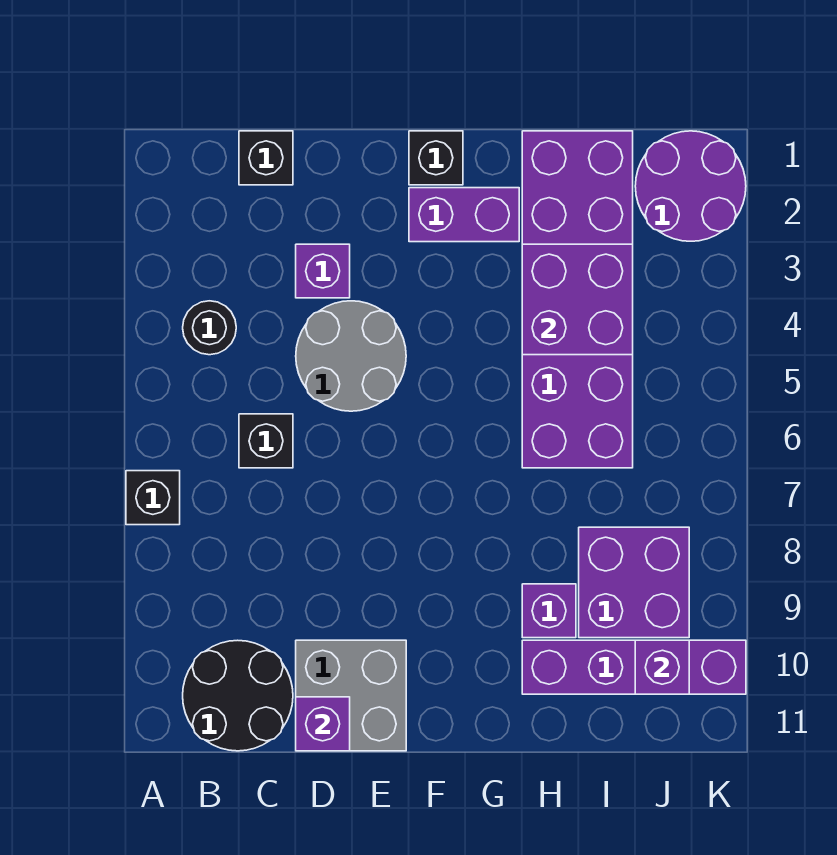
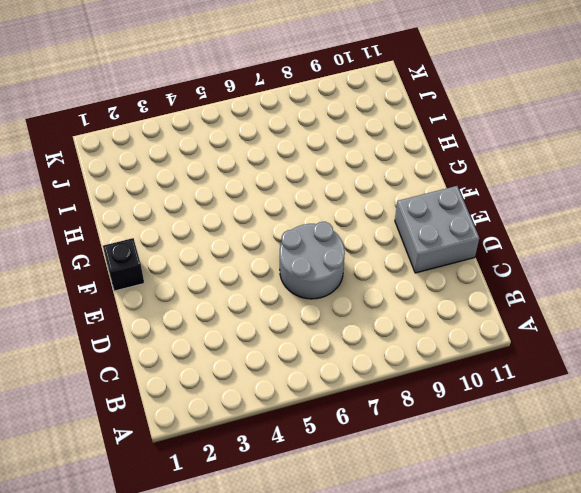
grey round brick D6:E7 level 1 -> grey round brick D4:E5 level 1
none -> black brick A7 level 1
none -> black round brick B4 level 1
none -> black round brick B10:C11 level 1

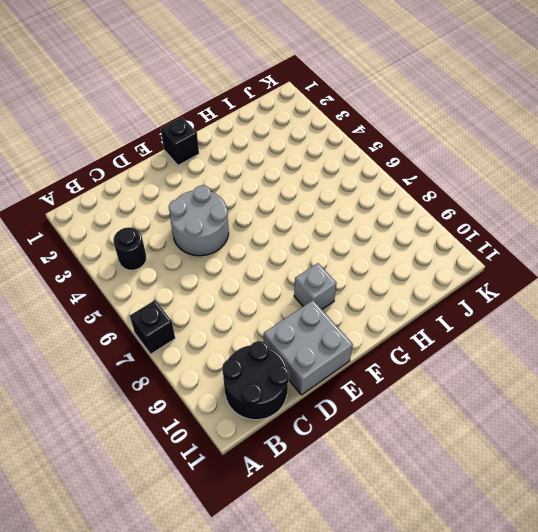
grey brick F9 level 1 -> none
none -> black brick C1 level 1
none -> black brick C6 level 1
none -> purple brick D3 level 1

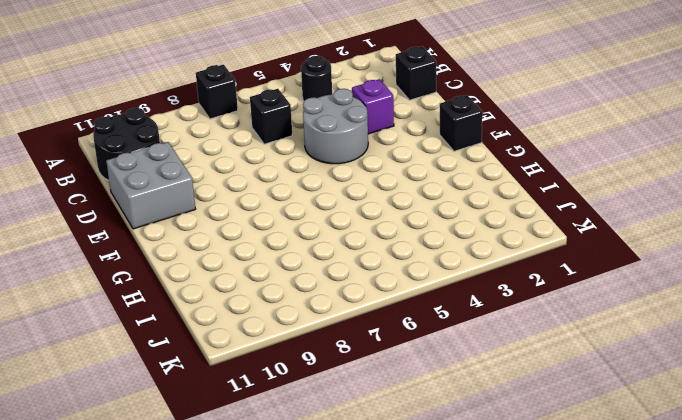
none -> purple brick F2:G2 level 1
none -> purple brick H1:I6 level 1
none -> purple brick H9 level 1

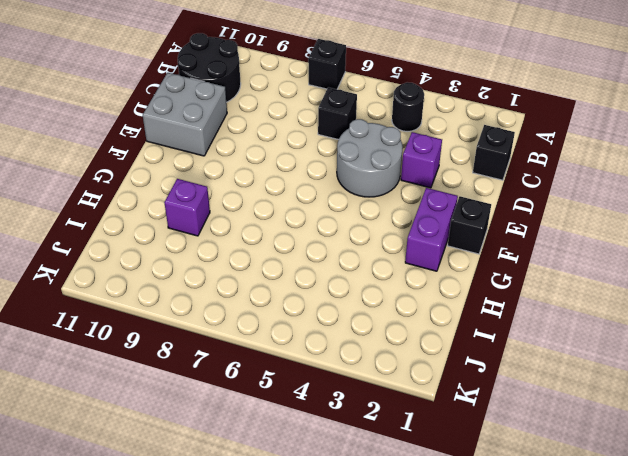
none -> purple brick H1:I6 level 1
none -> purple brick H10:K10 level 1
none -> purple brick I8:J9 level 1

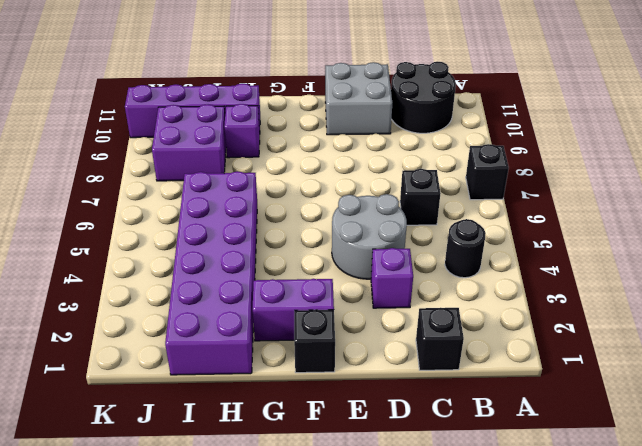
none -> purple round brick J1:K2 level 1
none -> purple brick D11 level 2
none -> purple brick H3:I4 level 2

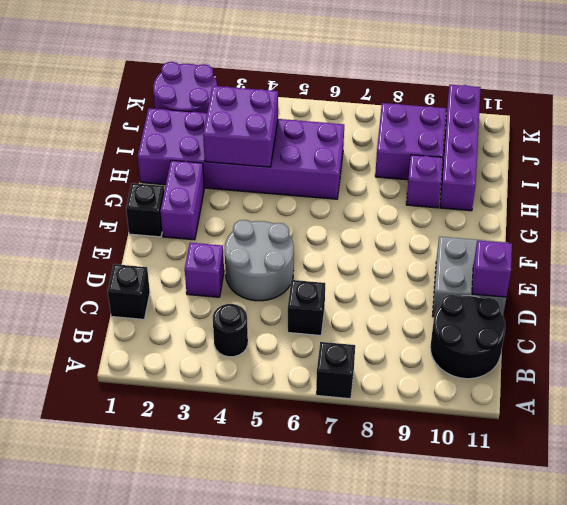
none -> purple brick J10 level 2

